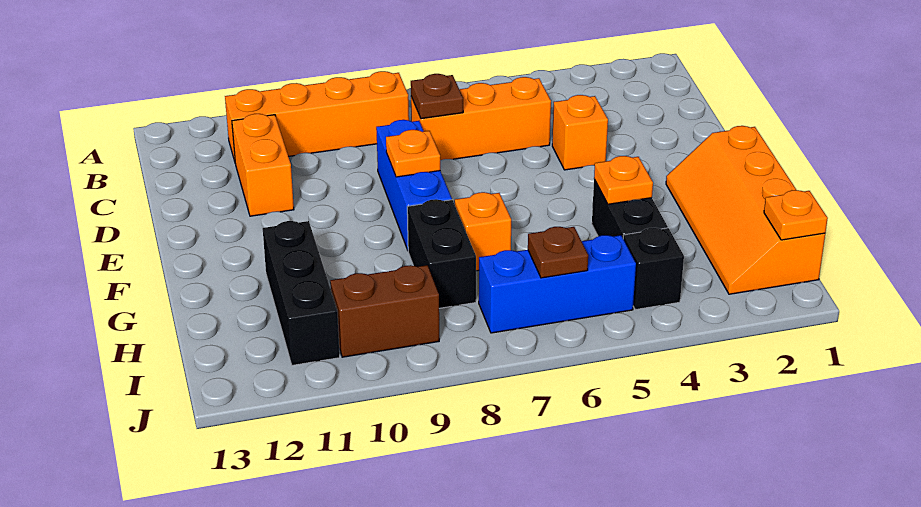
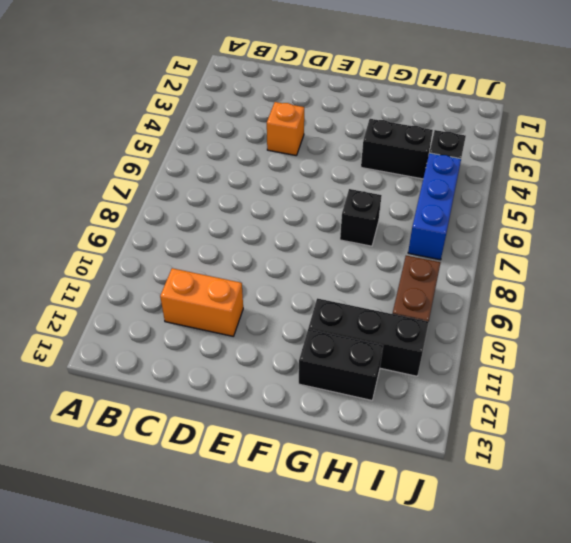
black brick G7 level 1 -> orange brick G7 level 1
black brick G12:H12 level 1 -> black brick G8:H8 level 1
none -> orange brick B8:B11 level 1
none -> orange brick C5:C7 level 1
none -> blue brick D8:F8 level 1

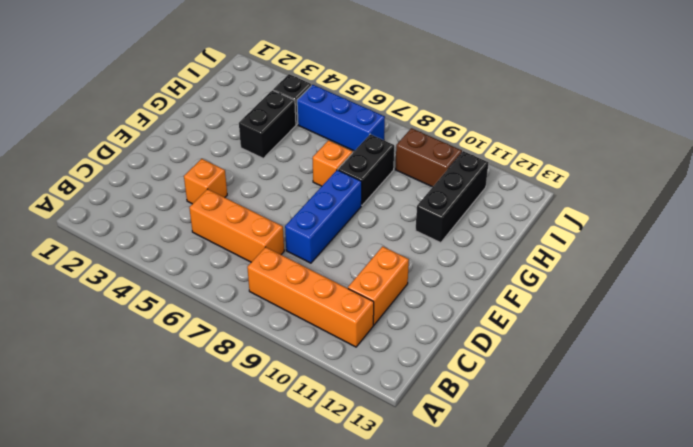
none -> orange slope F1:I2 level 1 top 1
none -> brown plate C7 level 2
none -> orange plate E8 level 2

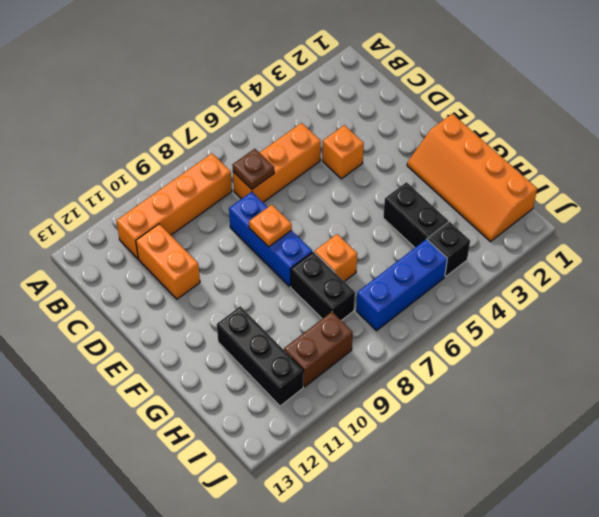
none -> orange plate G4 level 2
none -> orange plate I1 level 2
none -> brown plate I6 level 2

